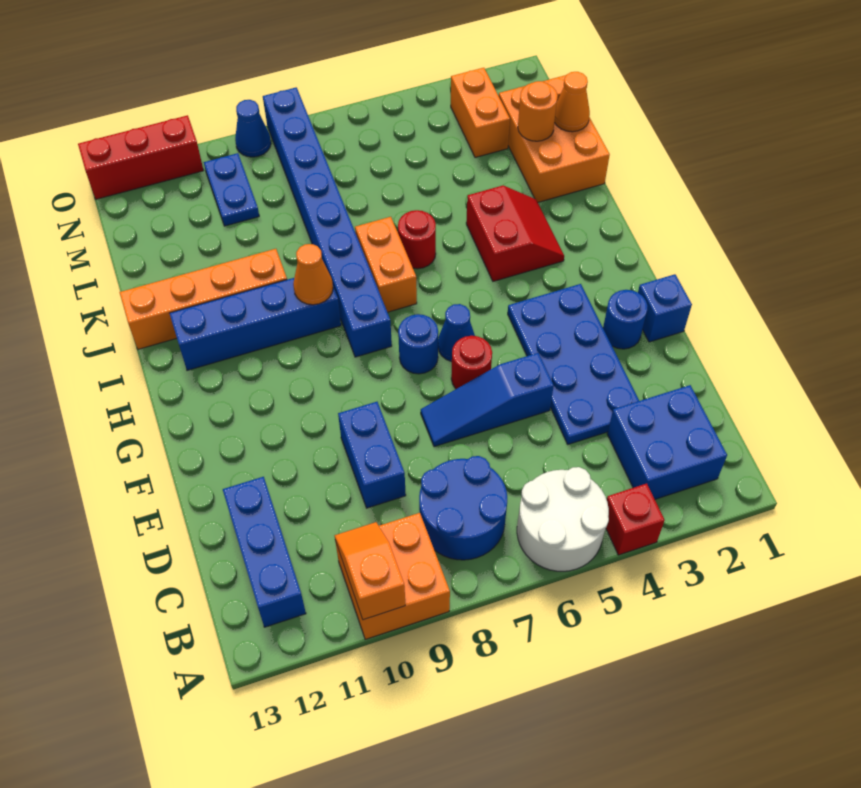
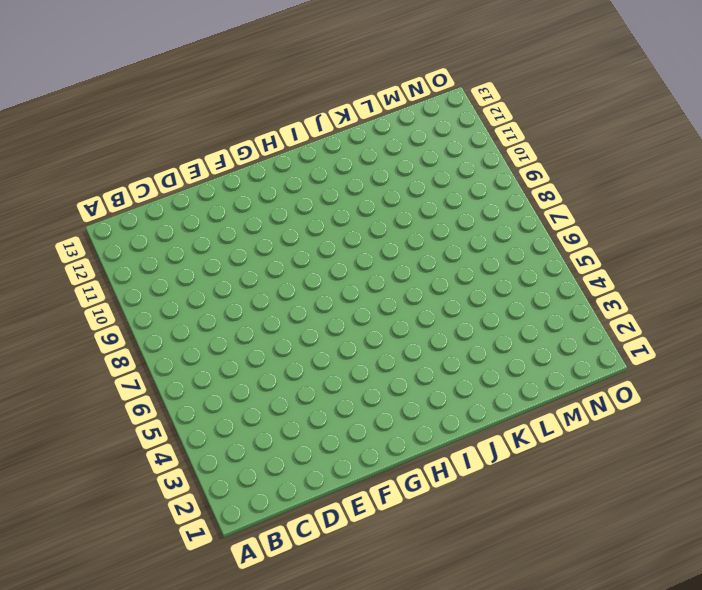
none -> red brick A4 level 1
none -> white round brick A5:B6 level 1
none -> orange brick A9:B10 level 1

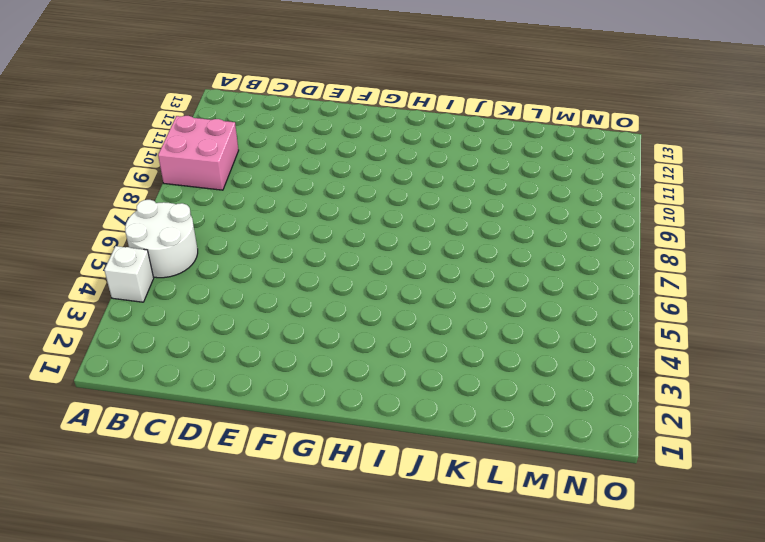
white brick A4 level 1 -> red brick A4 level 1
pink brick A9:B10 level 1 -> orange brick A9:B10 level 1
none -> blue brick B2:C3 level 1
none -> blue round brick B7:C8 level 1
none -> blue brick B12:D12 level 1

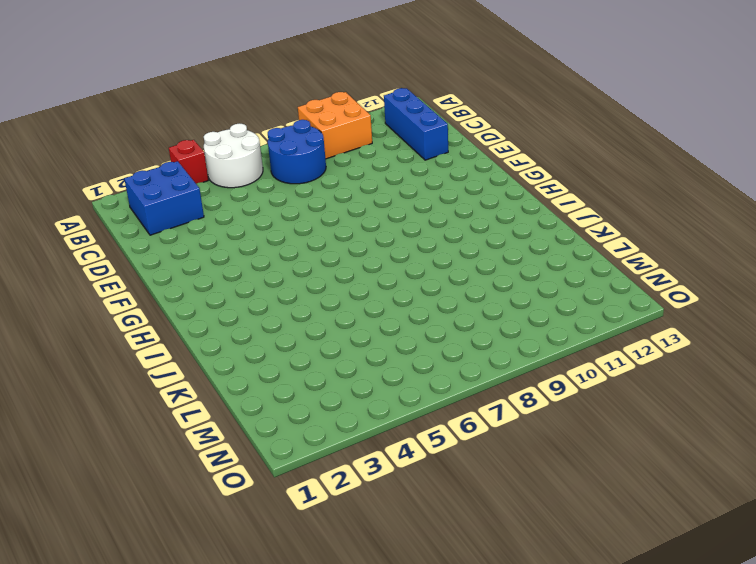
none -> blue plate D3:G4 level 1
none -> blue brick D9:E9 level 1
none -> blue slope E5:E7 level 1 top 5

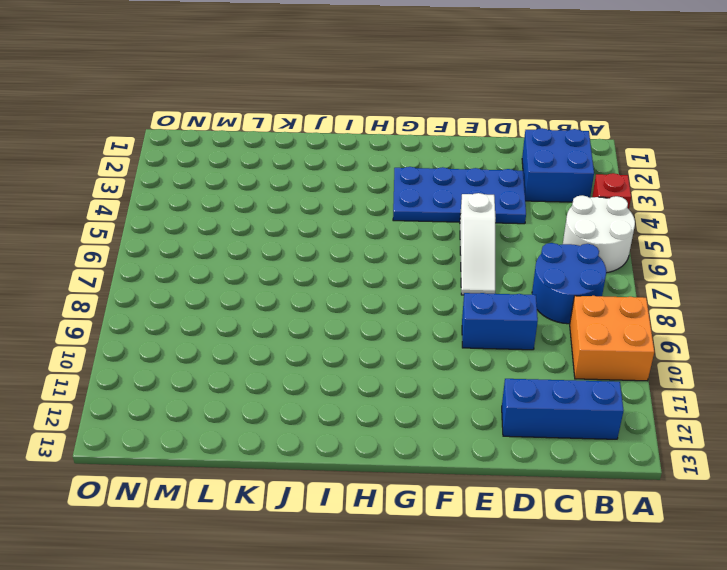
white slope E5:E7 level 1 top 5 -> blue slope E5:E7 level 1 top 5
none -> blue brick F1 level 1
none -> blue round brick F2 level 1
none -> red round brick F6 level 1

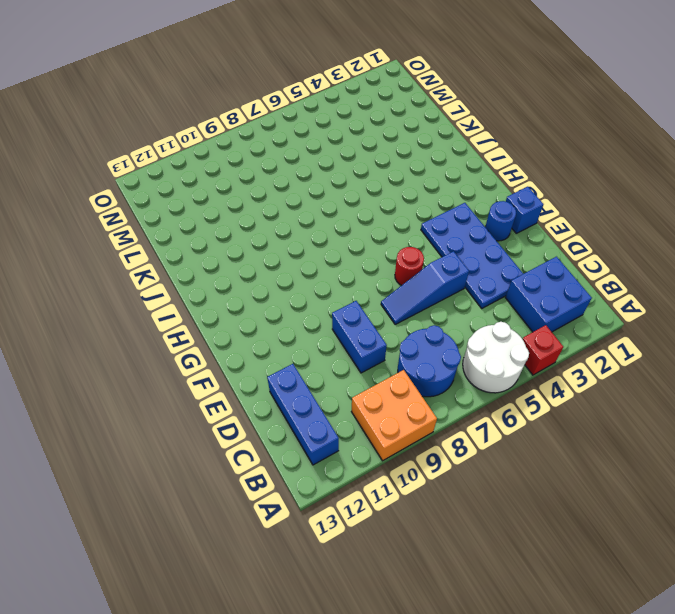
none -> blue cone G6 level 1
none -> blue round brick G7 level 1
none -> blue brick H8:O8 level 1

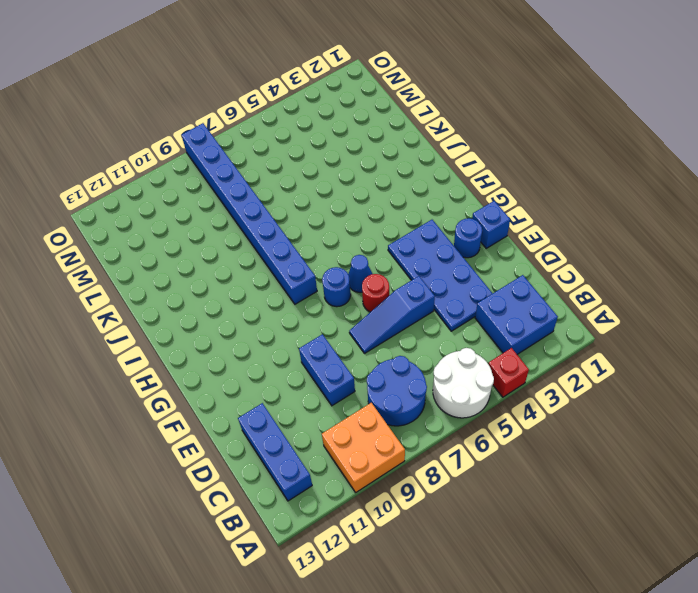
none -> red slope I3:J4 level 1 top 4
none -> orange brick I7:J7 level 1
none -> blue brick I9:I12 level 1

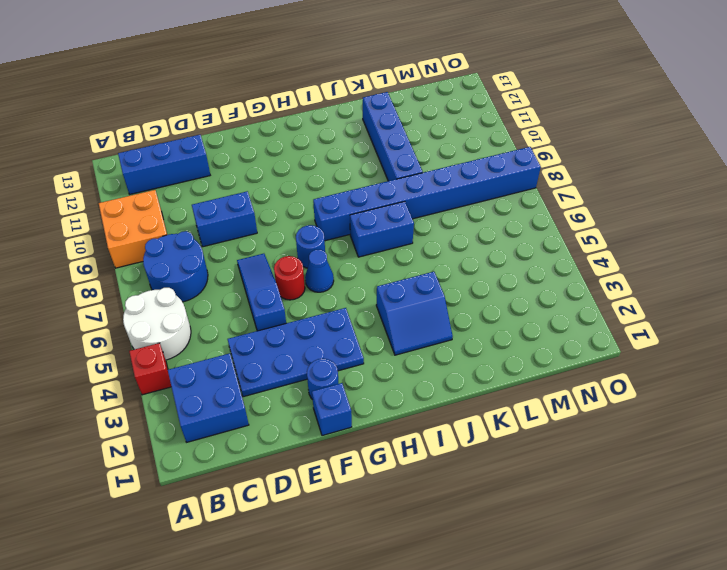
blue slope I3:J4 level 1 top 4 -> red slope I3:J4 level 1 top 4
blue brick I7:J7 level 1 -> orange brick I7:J7 level 1
blue brick K9:K12 level 1 -> blue brick I9:I12 level 1
none -> red round brick J6 level 1
none -> orange brick J10:J13 level 1
none -> orange brick K1:M2 level 1

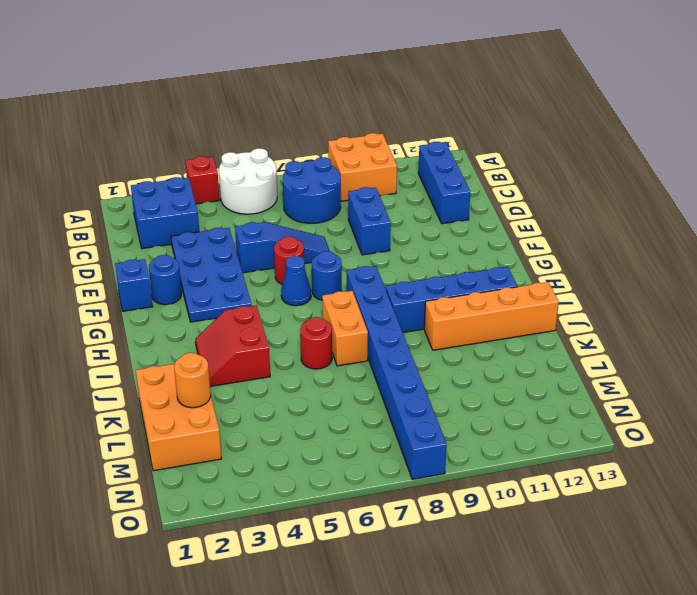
none -> orange brick M3:N3 level 1
none -> blue plate M10:N10 level 1
none -> blue cone O9 level 1

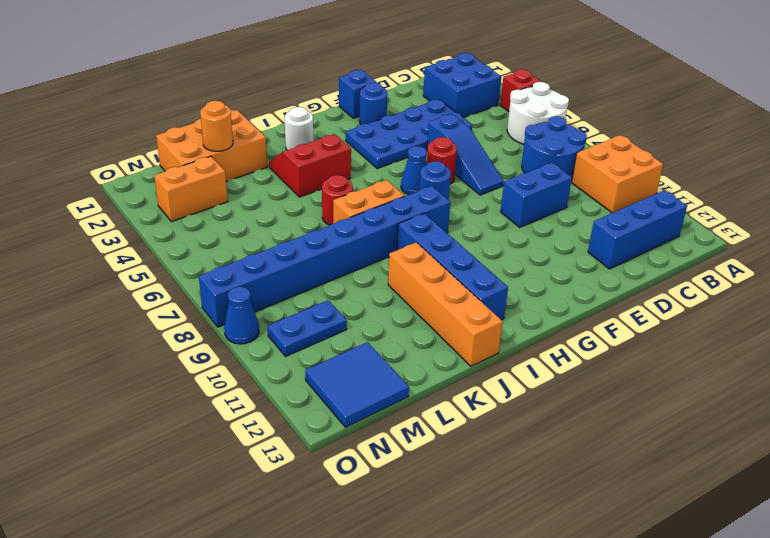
white round brick I2 level 1 -> none
blue tile M12:N13 level 1 -> none
none -> red brick O11:O13 level 1
none -> orange slope A10:B10 level 2 top A
none -> orange cone I9 level 2

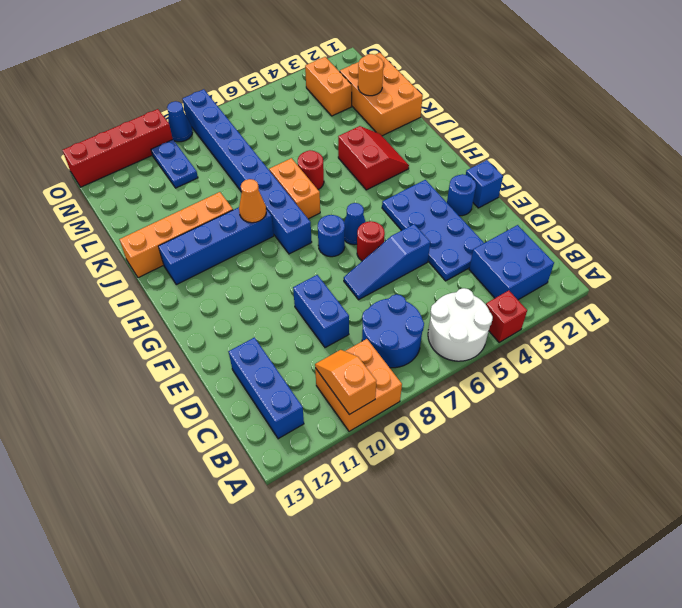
red brick O10:O13 level 1 -> red brick O11:O13 level 1
none -> orange cone L1 level 2

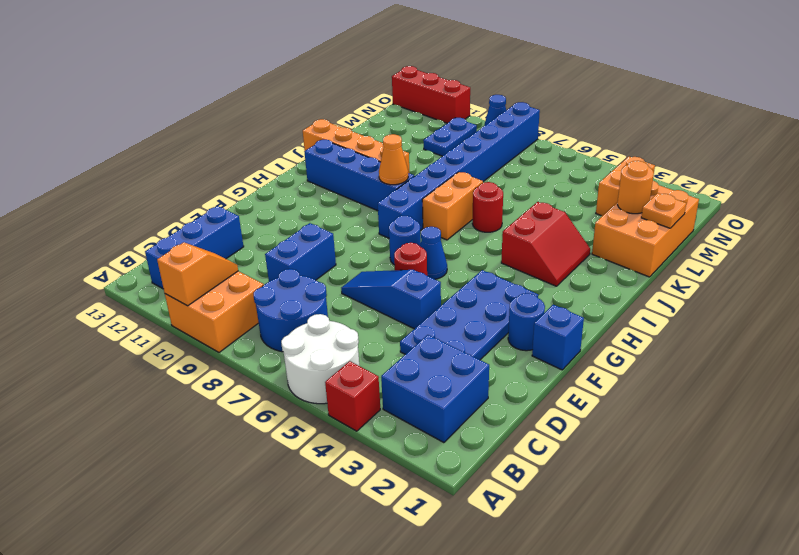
orange plate L1 level 2 -> orange cone L1 level 2

